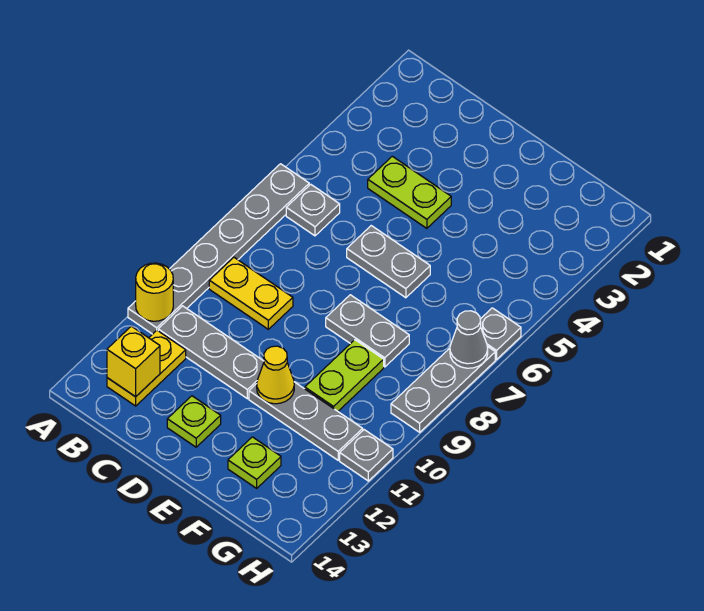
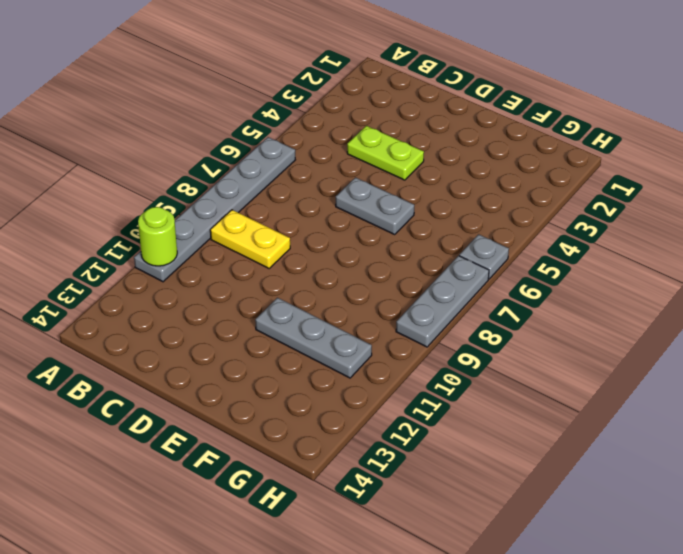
lime round brick A11 level 2 -> yellow round brick A11 level 2
none -> grey plate B6 level 1
none -> grey plate B11:D11 level 1
none -> yellow plate B12:B13 level 1

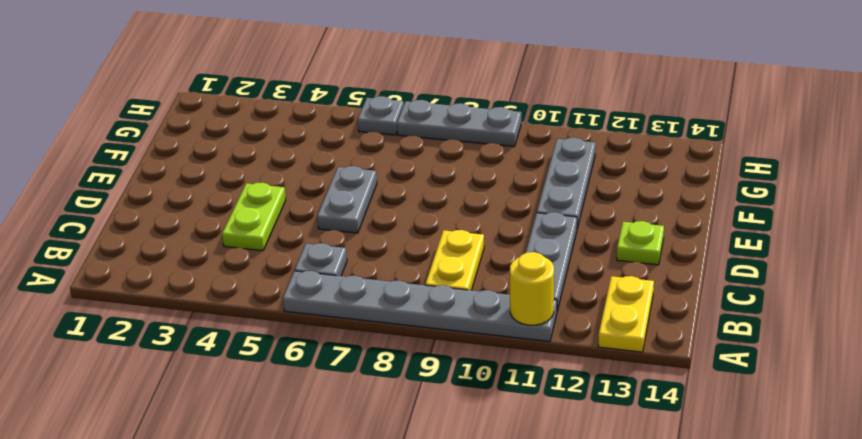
yellow plate A13:B13 level 1 -> yellow plate B12:B13 level 1
none -> grey plate E8:F8 level 1
none -> lime plate F9:F10 level 1
none -> lime plate F13 level 1

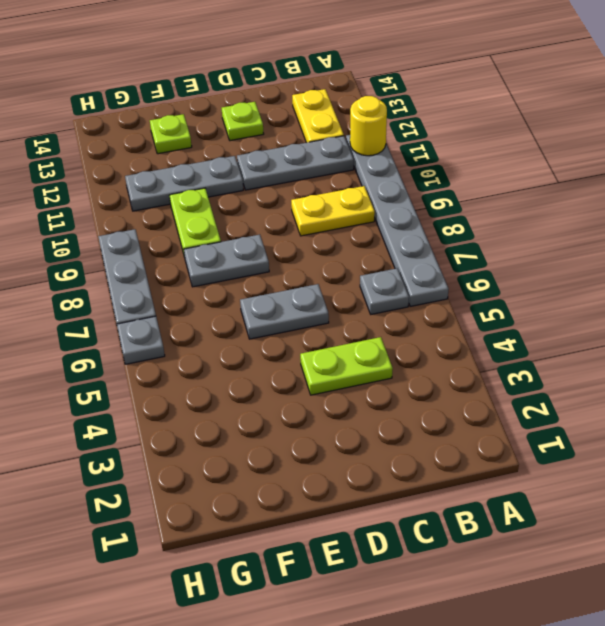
none -> grey plate H11 level 1
none -> yellow brick B13 level 2
none -> yellow cone E11 level 2

